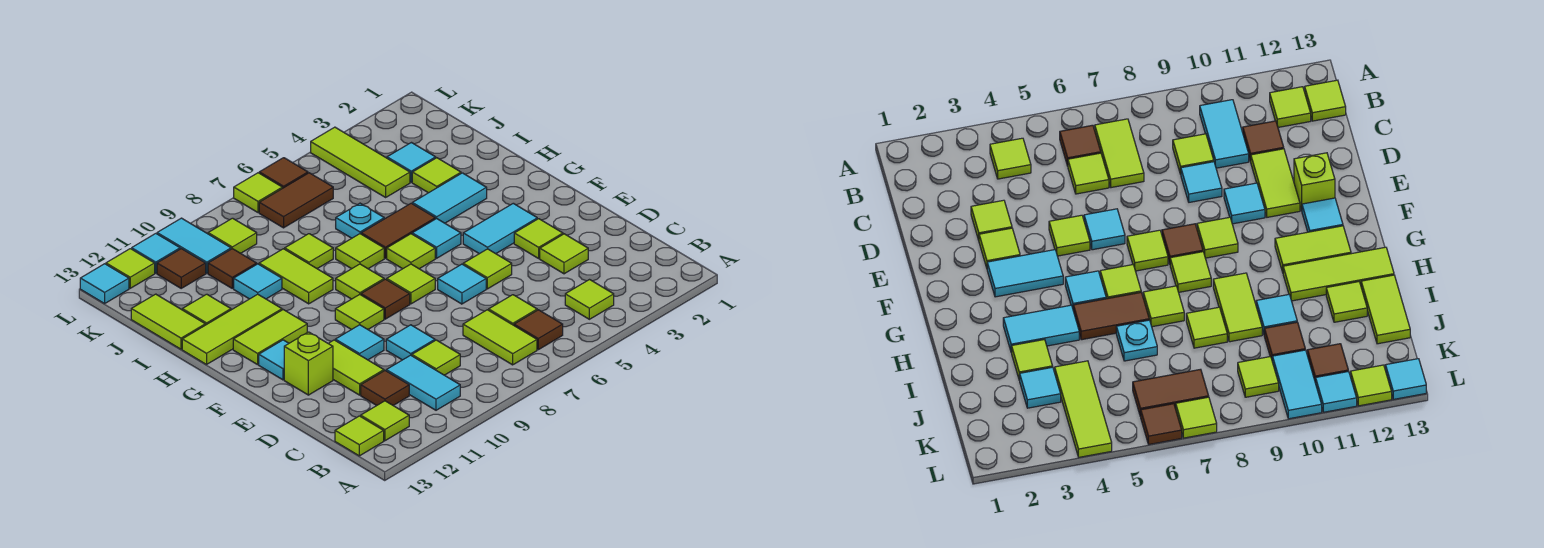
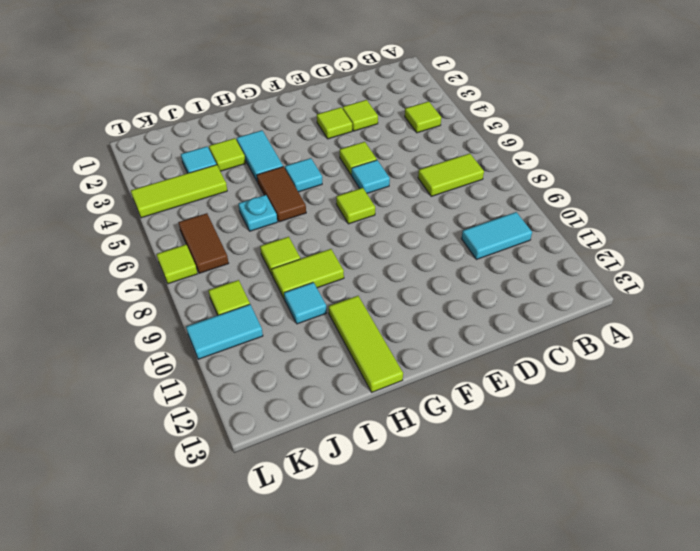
none -> brown tile B6 level 1
none -> lime tile B12 level 1
none -> lime tile B13 level 1
none -> lime tile C6 level 1

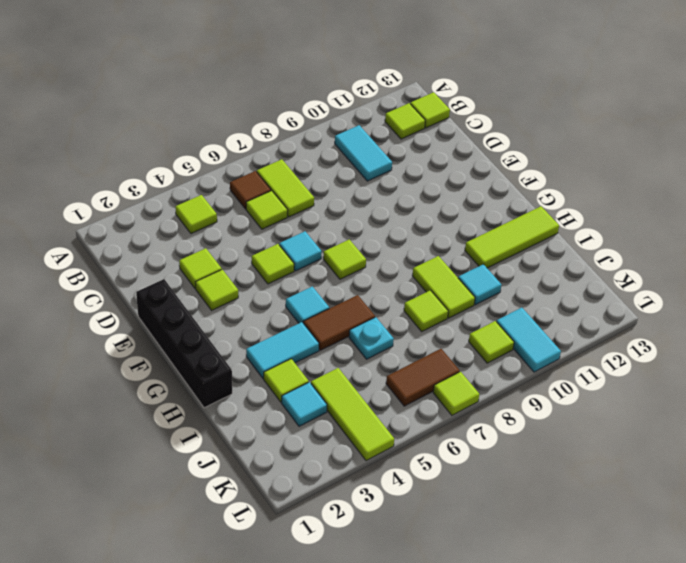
black brick E1:H1 level 1 -> none
none -> lime tile C9 level 1
none -> brown tile C11 level 1
none -> cyan tile D9 level 1
none -> lime tile D11:E11 level 1

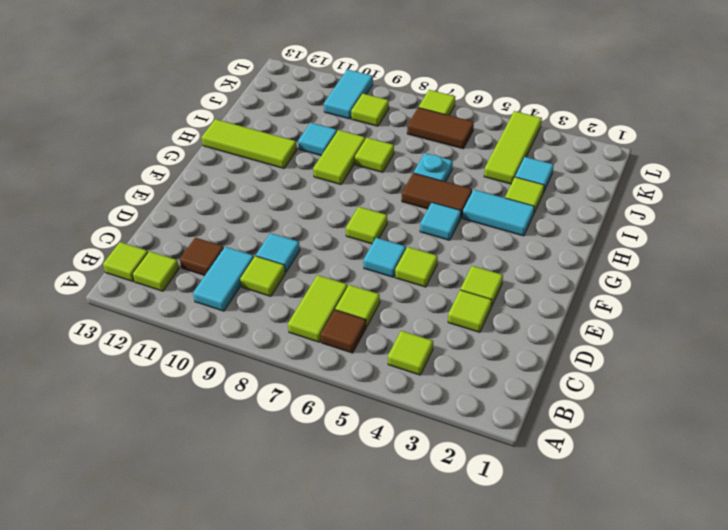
none -> lime tile D11:E11 level 1
none -> cyan tile E10 level 1
none -> lime brick E12 level 1
none -> cyan tile F3:F4 level 1

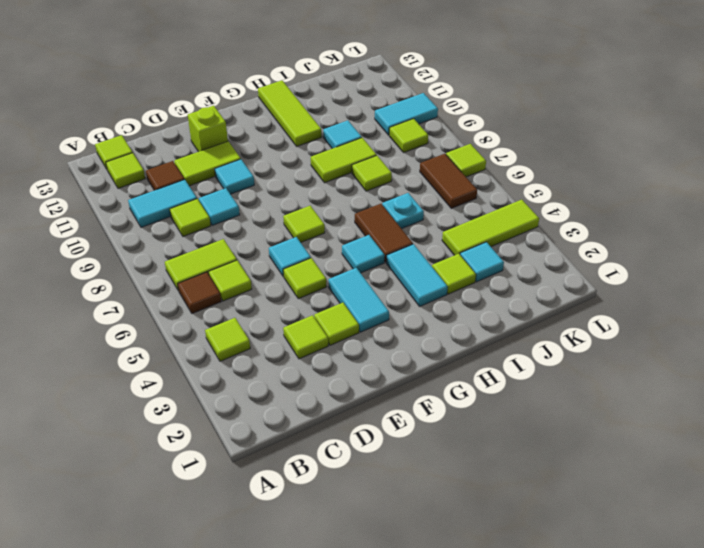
none -> brown tile F8 level 1
none -> lime tile F9 level 1
none -> cyan tile F12 level 1
none -> lime tile G6 level 1

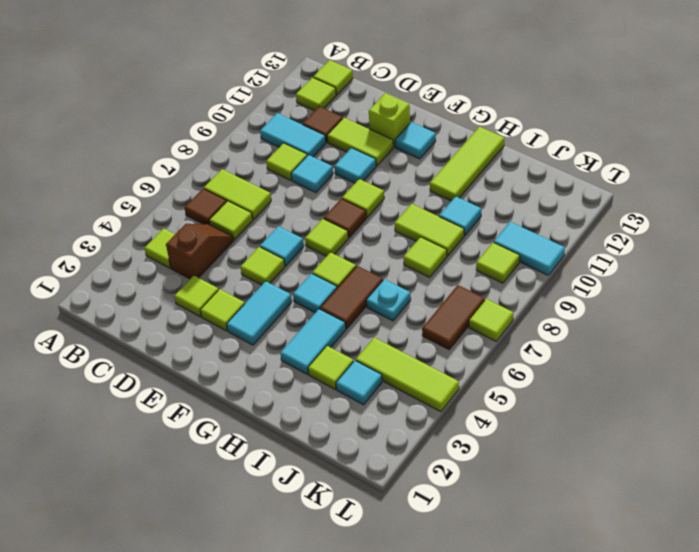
brown slope C4:C5 level 1 top 4 -> none
none -> lime tile G8 level 1
none -> lime tile G11:G12 level 1
none -> lime tile H7 level 1
none -> lime tile I12 level 1

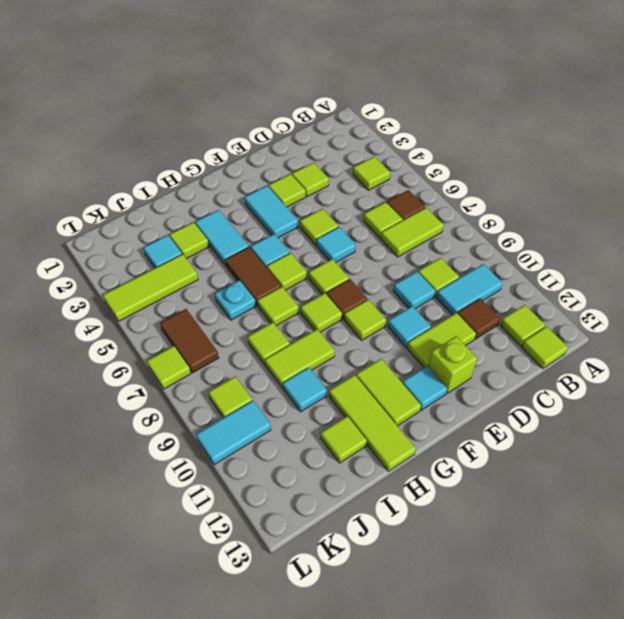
none -> lime tile I13:J13 level 1
none -> brown tile J10 level 1
none -> brown tile K11 level 1
none -> brown tile L6 level 1

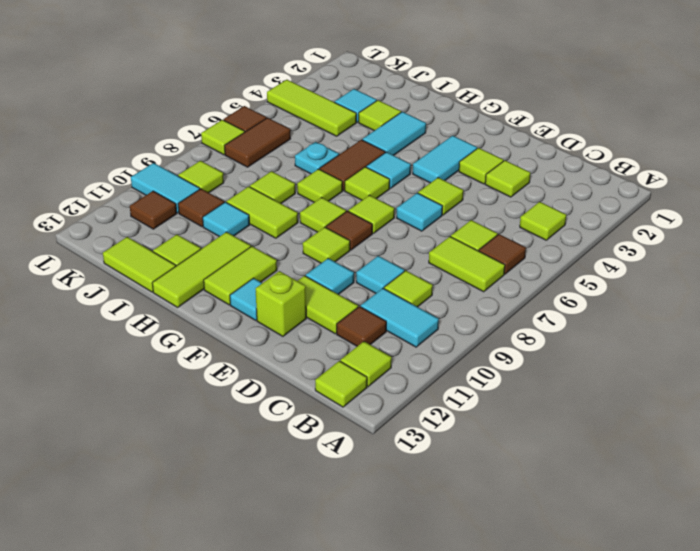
none -> cyan tile L11 level 1
none -> lime tile L12 level 1
none -> cyan tile L13 level 1

